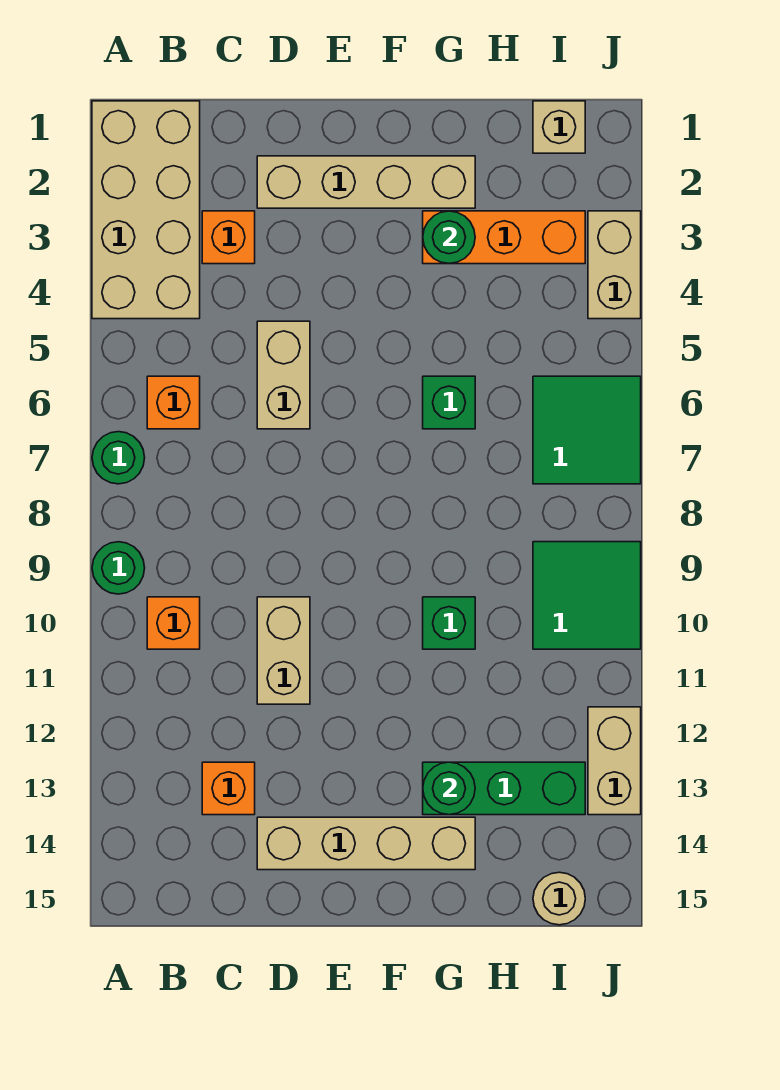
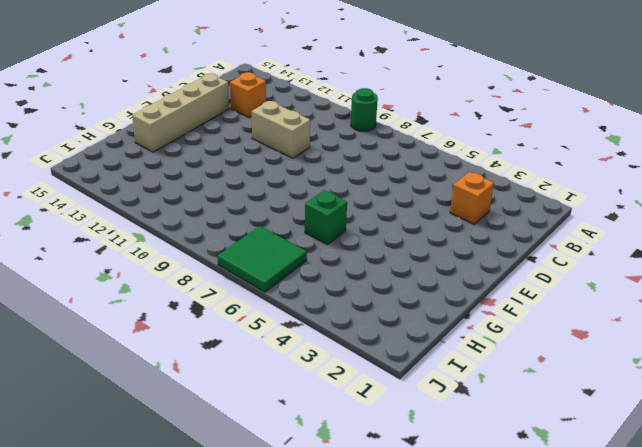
none -> tan brick A1:B4 level 1
none -> green round brick A7 level 1
none -> orange brick B6 level 1

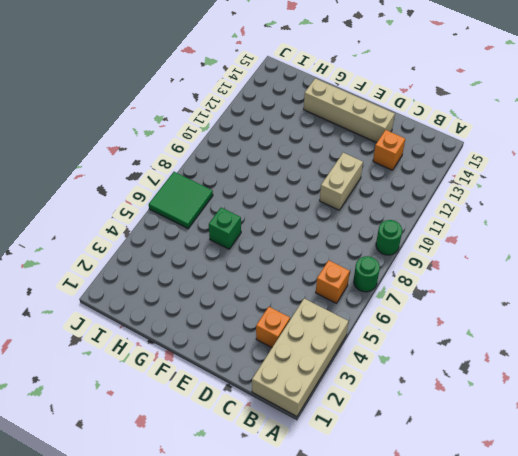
none -> orange brick B10 level 1
none -> tan brick D2:G2 level 1
none -> tan brick D5:D6 level 1

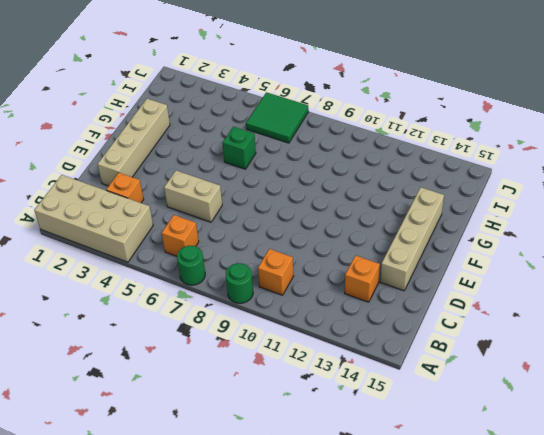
none -> tan brick D10:D11 level 1
none -> orange brick G3:I3 level 1
none -> green brick G10 level 1

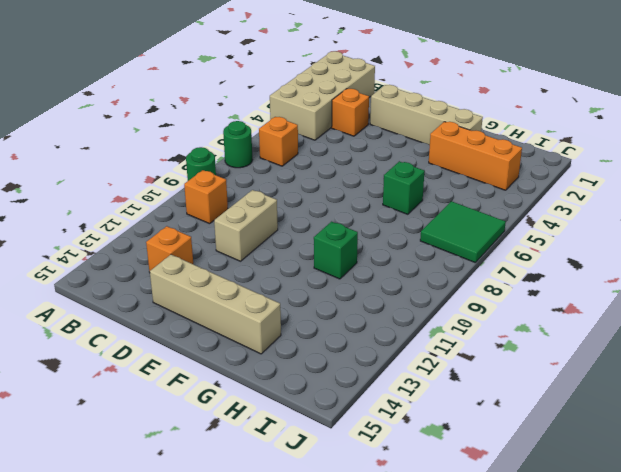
none -> tan brick D5:D6 level 1
none -> green brick G13:I13 level 1
none -> tan brick I1 level 1

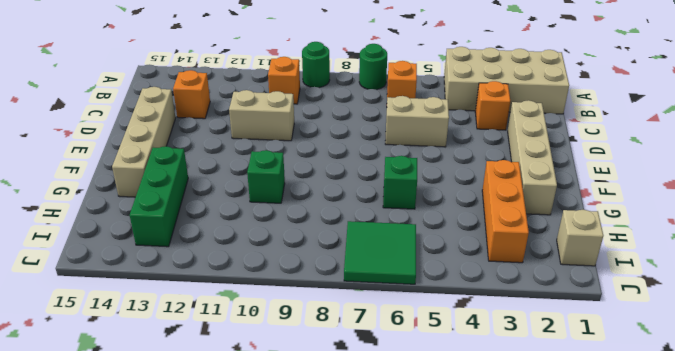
none -> green tile I9:J10 level 1
none -> tan round brick I15 level 1
none -> tan brick J3:J4 level 1

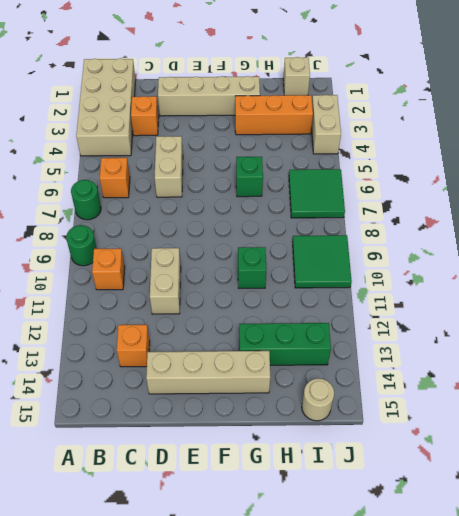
none -> tan brick J12:J13 level 1
none -> green round brick G3 level 2
none -> green round brick G13 level 2

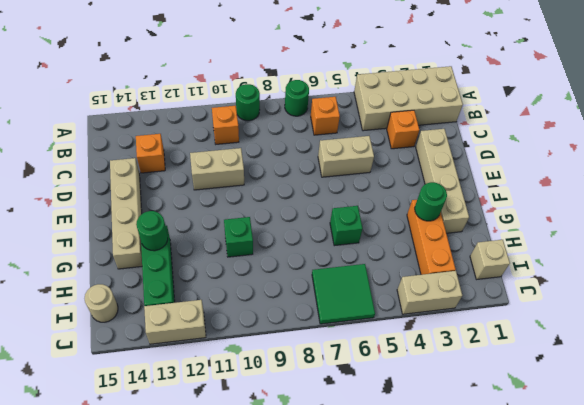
none -> green tile I9:J10 level 1

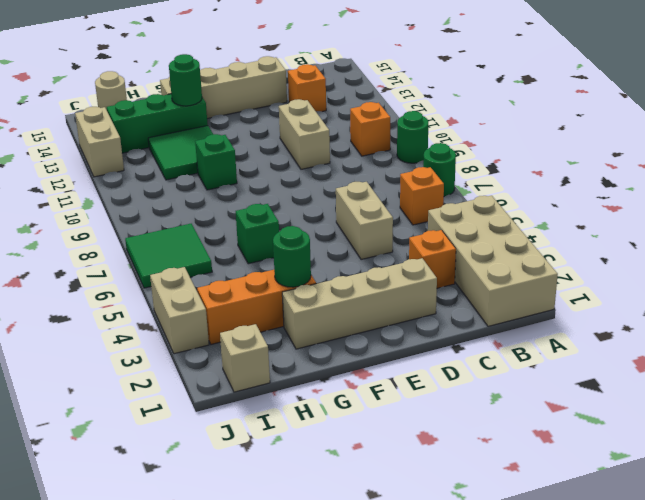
green tile G11:H12 level 1 -> green tile I9:J10 level 1

